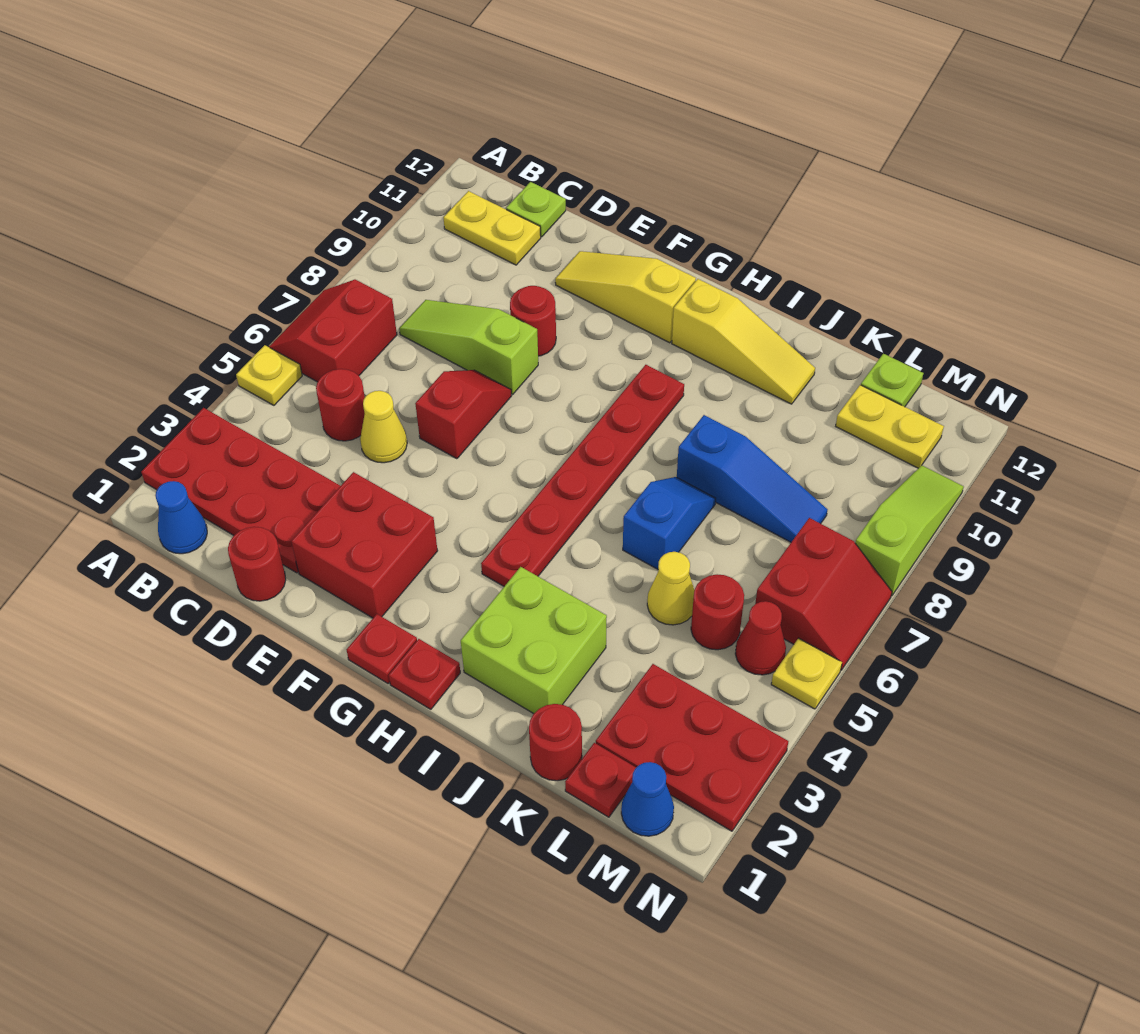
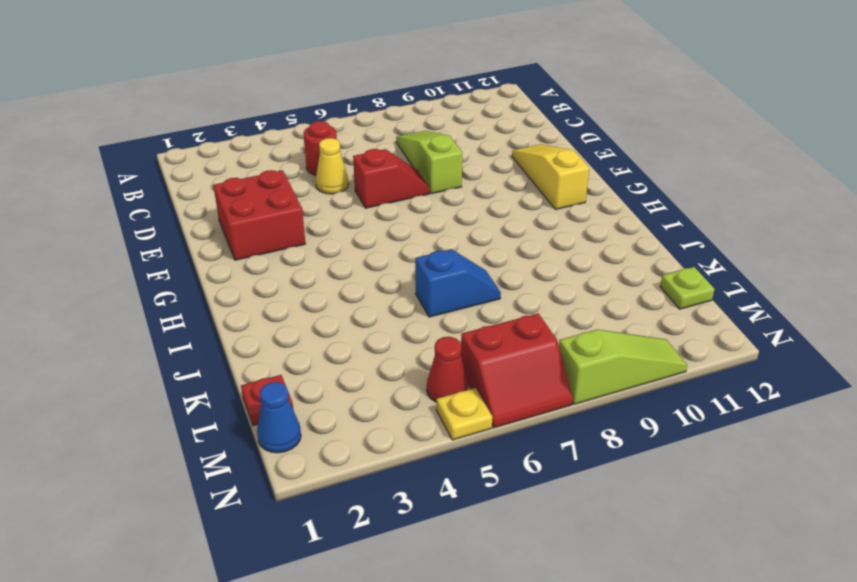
none -> red plate A2:D3 level 1
none -> yellow plate A5 level 1
none -> red slope A6:B7 level 1 top B
none -> blue cone B1 level 1

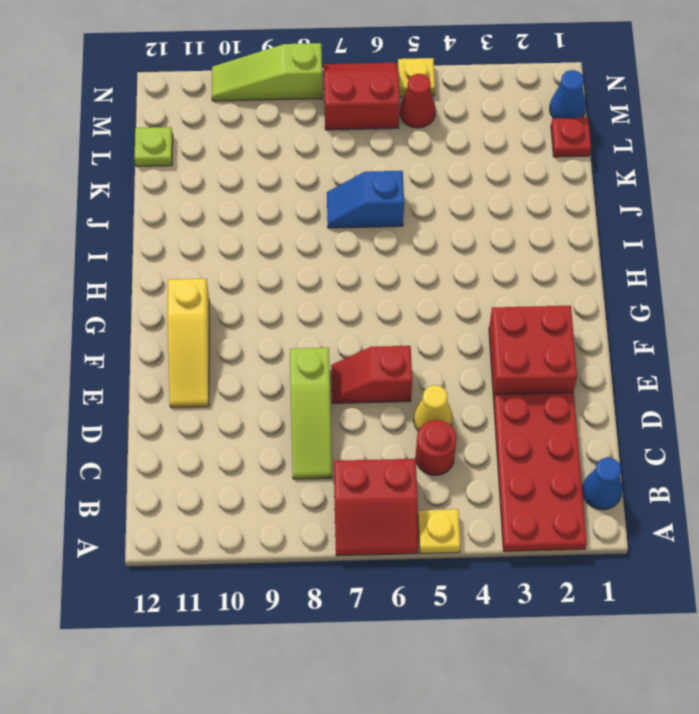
none -> yellow plate B11:C11 level 1
none -> lime plate C12 level 1
none -> red round brick D1 level 1
none -> red round brick E9 level 1

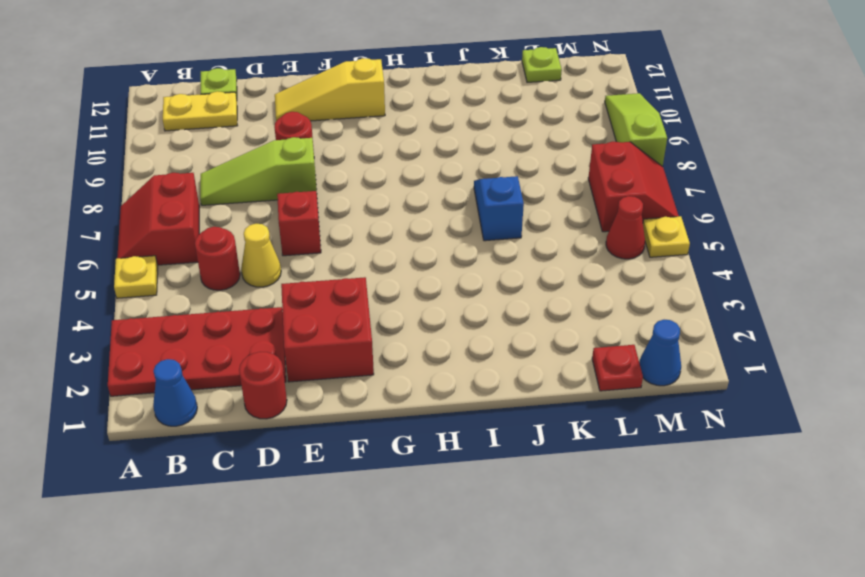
none -> red plate G1 level 1
none -> red plate H1 level 1
none -> red plate H4:H9 level 1
none -> yellow slope H11:J11 level 1 top H

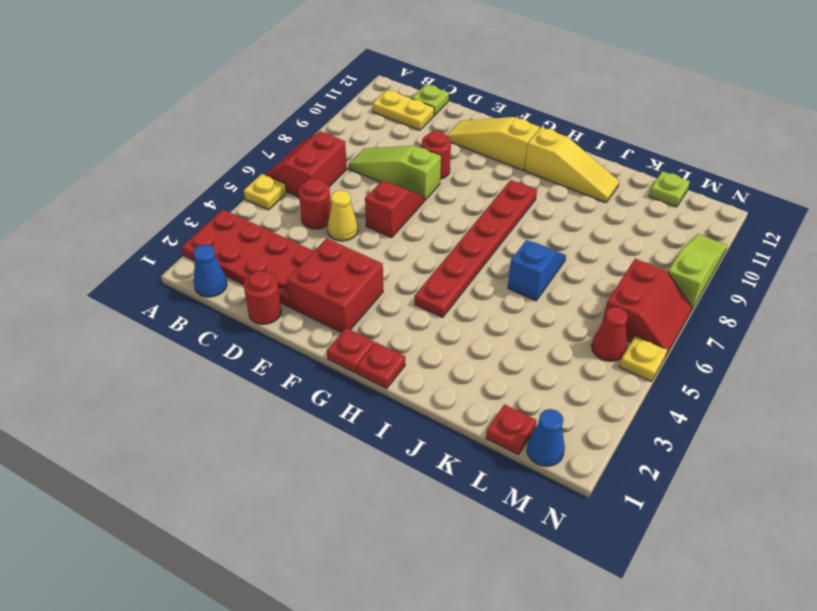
none -> lime brick I2:J3 level 1
none -> blue slope J8:L8 level 1 top J
none -> red round brick K1 level 1
none -> yellow cone K5 level 1

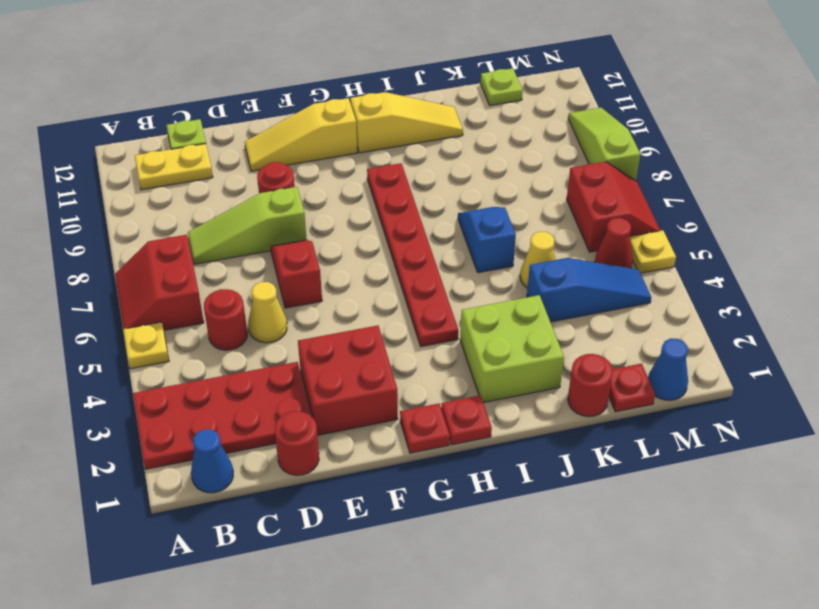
blue slope K4:M4 level 1 top K -> blue slope J8:L8 level 1 top J
none -> red plate L2:N3 level 1
none -> red round brick L5 level 1
none -> yellow plate L11:M11 level 1

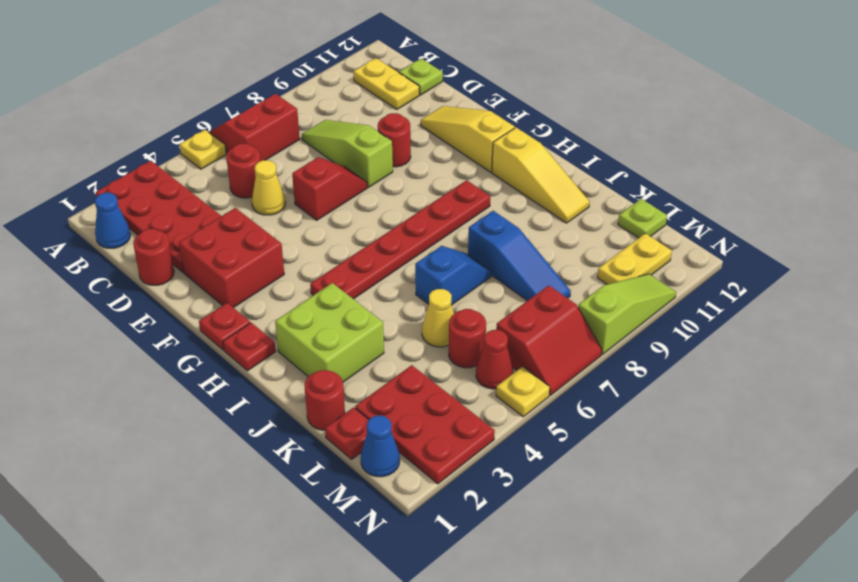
yellow plate M10:M11 level 1 -> yellow plate L11:M11 level 1

